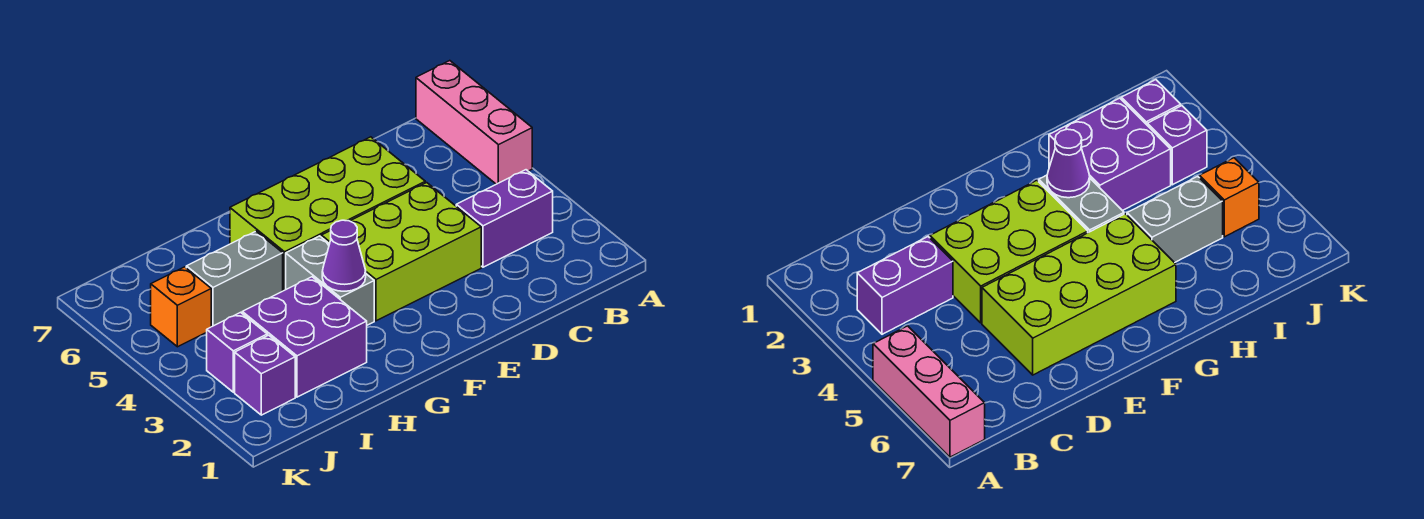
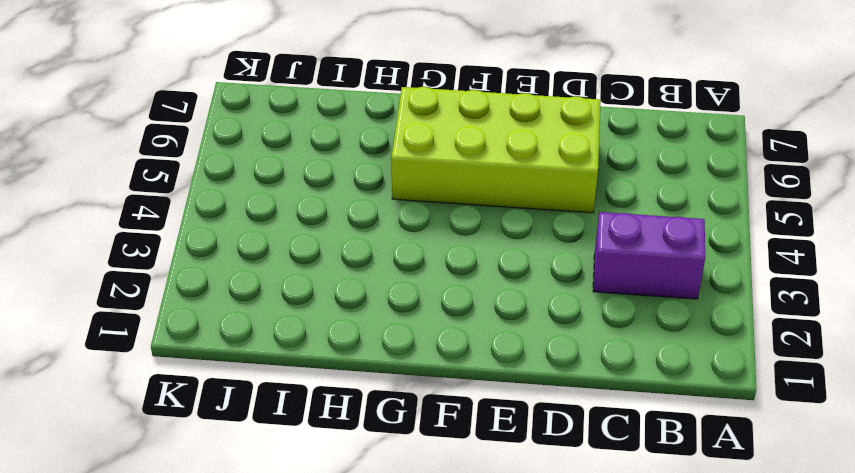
none -> pink brick A5:A7 level 1
none -> lime brick D3:F4 level 1

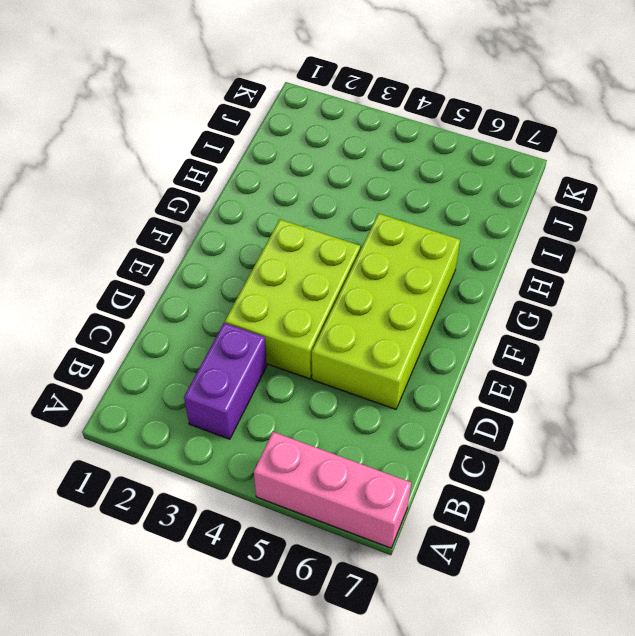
none -> grey brick G3:G4 level 1
none -> purple brick H2:I3 level 1

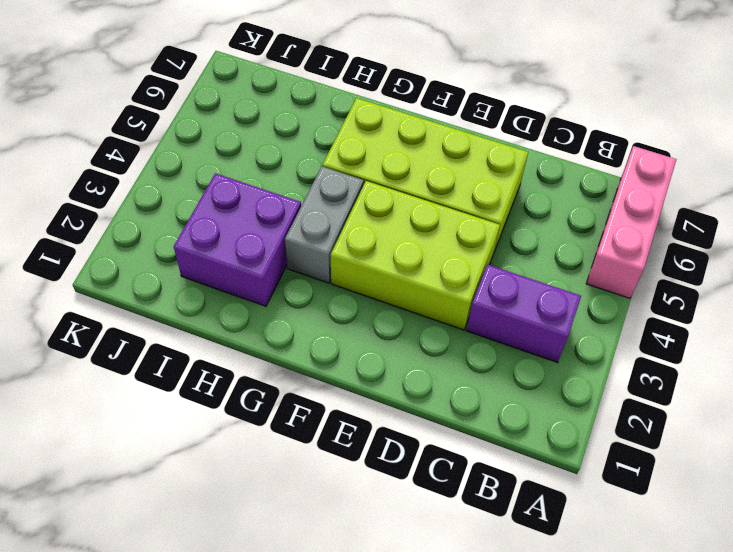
none -> grey brick H5:I5 level 1
none -> purple brick J2 level 1

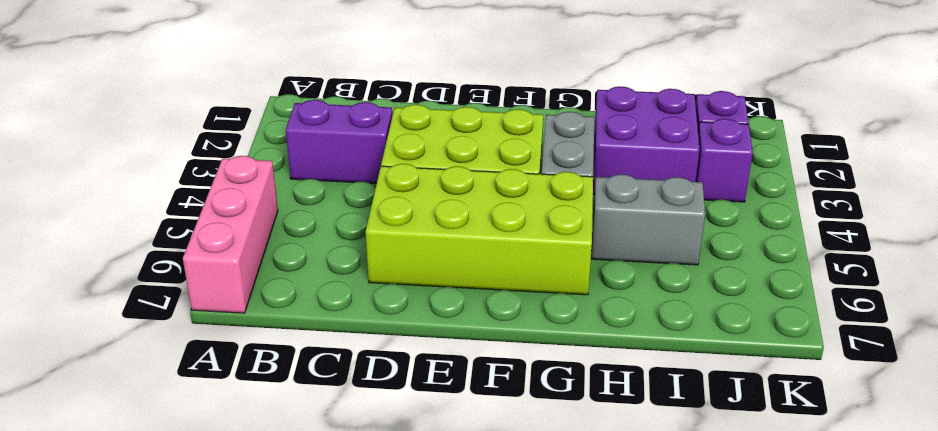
none -> orange brick J5 level 1
none -> purple cone G3 level 2

